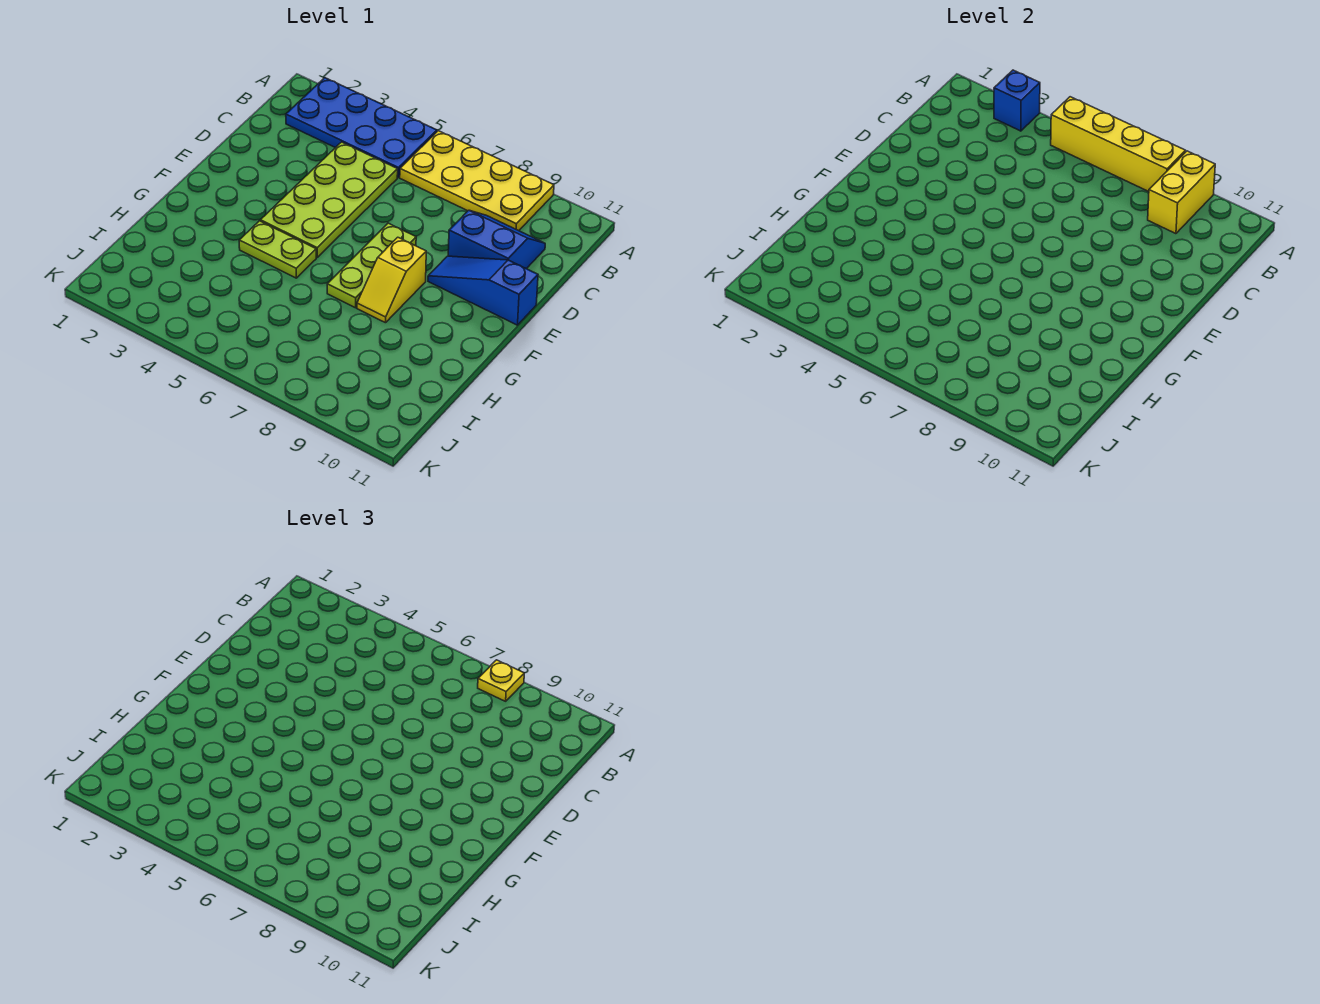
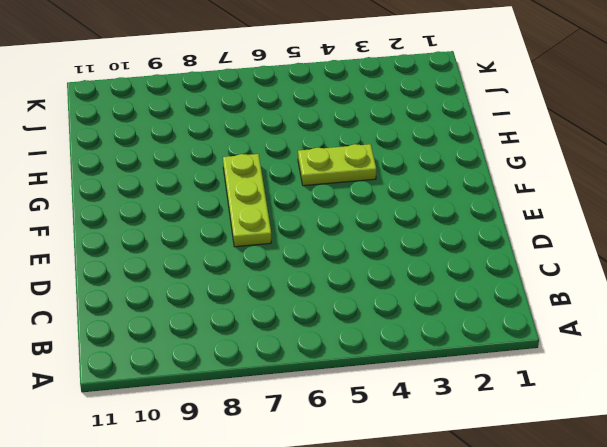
none -> blue plate A2:B5 level 1
none -> yellow plate A6:B9 level 1
none -> lime plate C4:F5 level 1

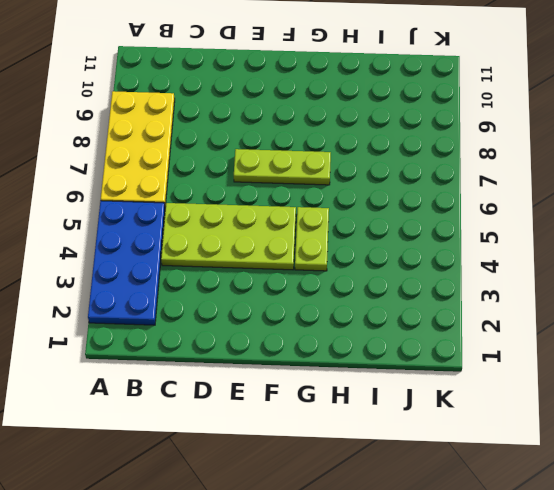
none -> blue slope C9:D10 level 1 top D
none -> blue slope E9:E11 level 1 top 11
none -> yellow slope F8:G8 level 1 top F

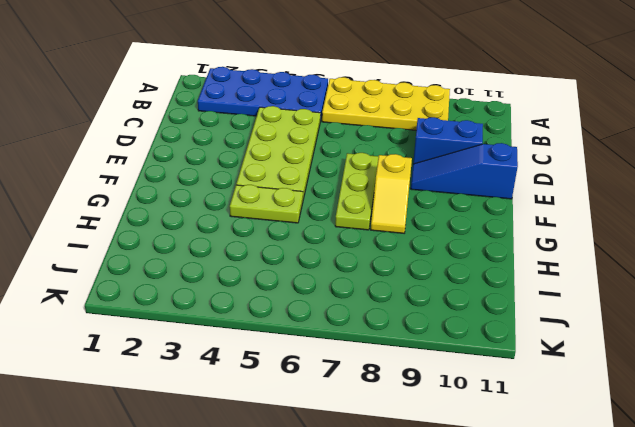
none -> blue brick A3 level 2
none -> yellow brick A5:A8 level 2
none -> yellow brick A9:B9 level 2

